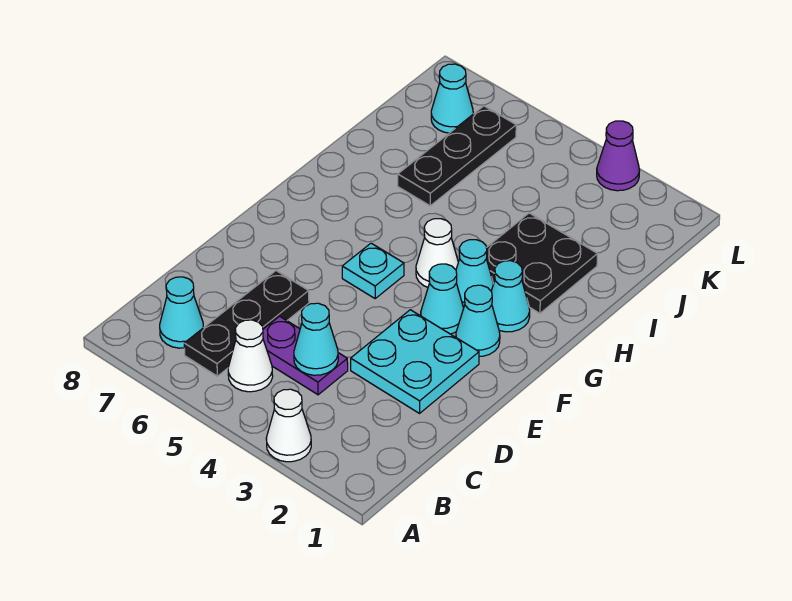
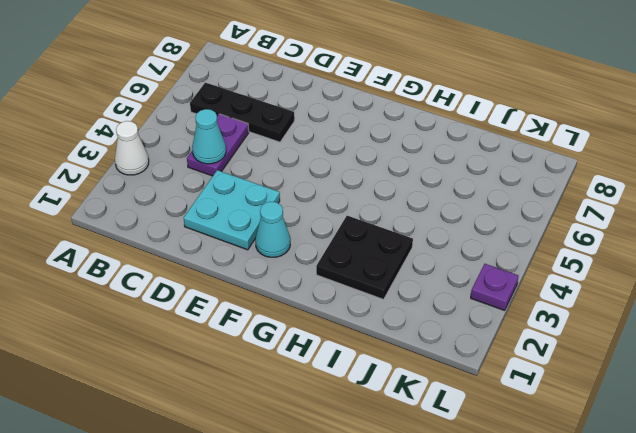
purple plate L3 level 1 -> purple cone L3 level 1
none -> white cone B5 level 1
none -> cyan cone B7 level 1
none -> cyan cone F3 level 1

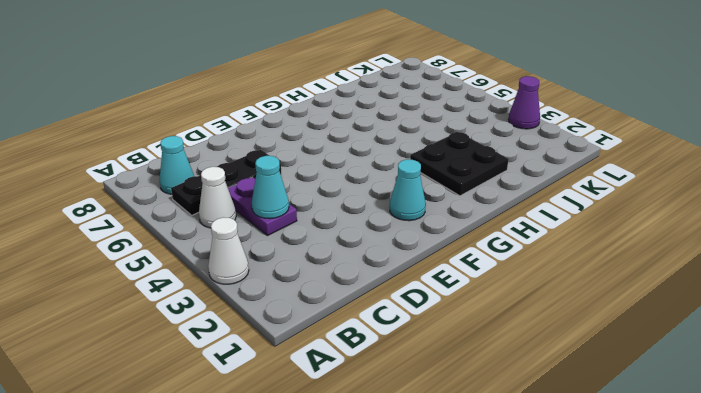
none -> cyan plate D2:E3 level 1
none -> cyan cone F3 level 1
none -> cyan plate F5 level 1

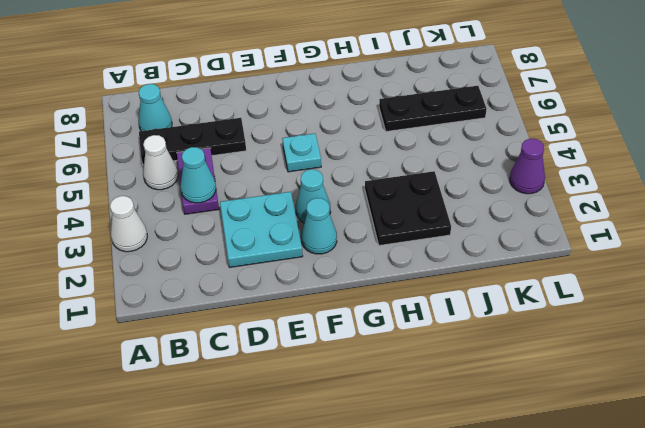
none -> cyan cone G2 level 1
none -> cyan cone G3 level 1
none -> white cone G4 level 1

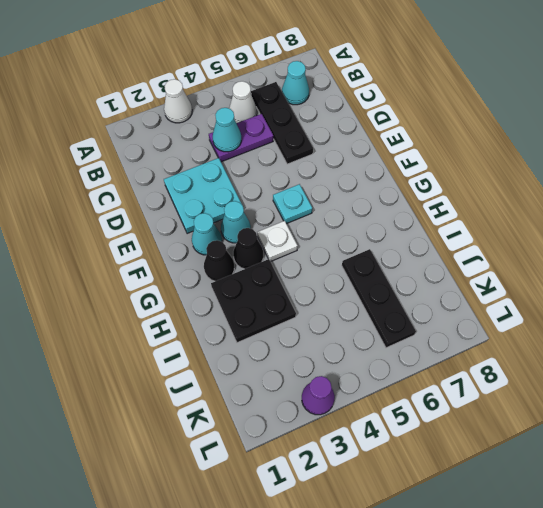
black cone G2 level 1 -> cyan cone G2 level 1
black cone G3 level 1 -> cyan cone G3 level 1
white plate G4 level 1 -> white cone G4 level 1
none -> cyan cone K7 level 1

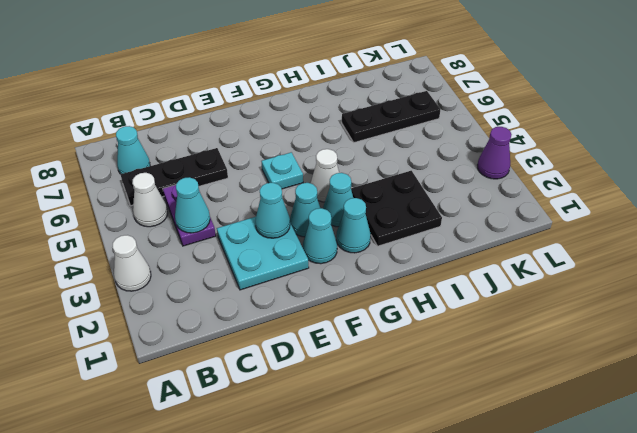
cyan cone E3 level 2 -> cyan cone K7 level 1

